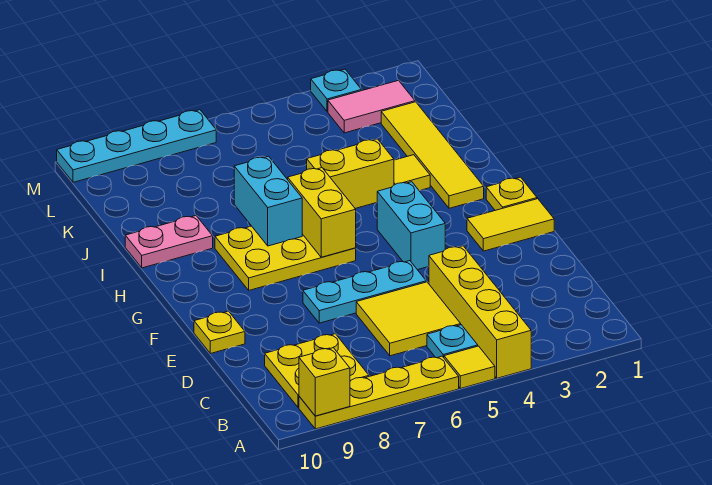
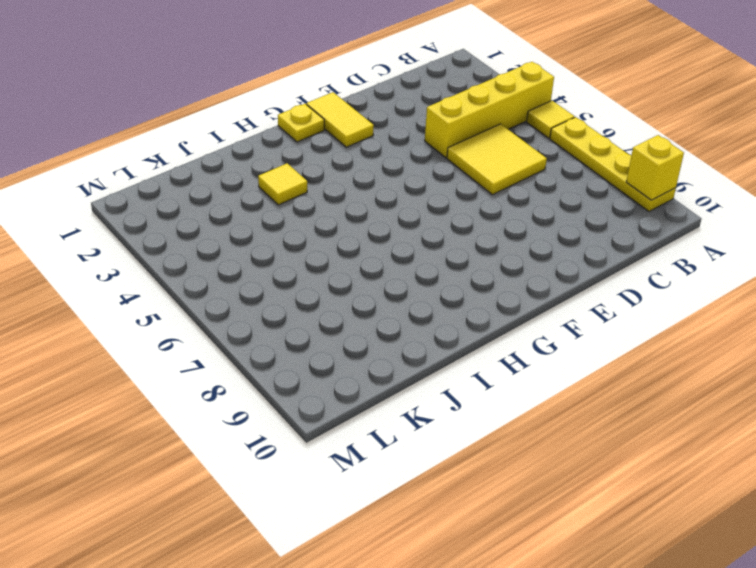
none -> cyan plate B5 level 1
none -> yellow plate B8:C9 level 1
none -> cyan plate E5:E7 level 1

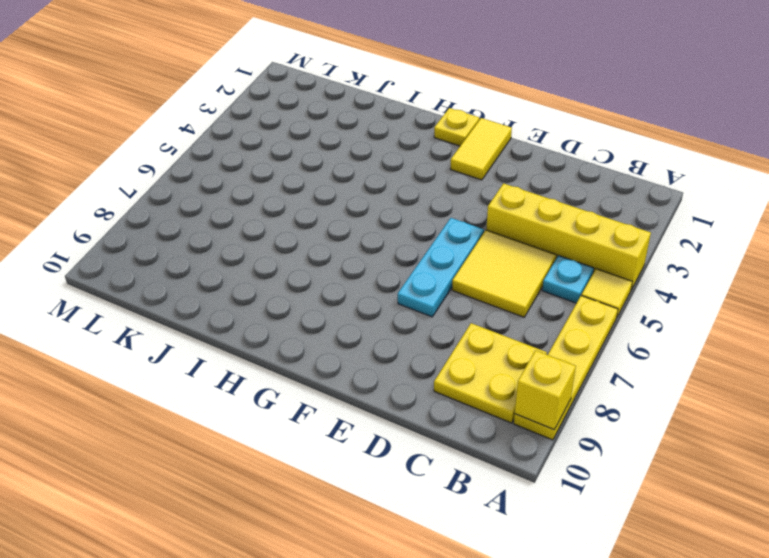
none -> yellow plate E10 level 1
none -> cyan brick F4:G4 level 1
none -> yellow plate G6:H8 level 1

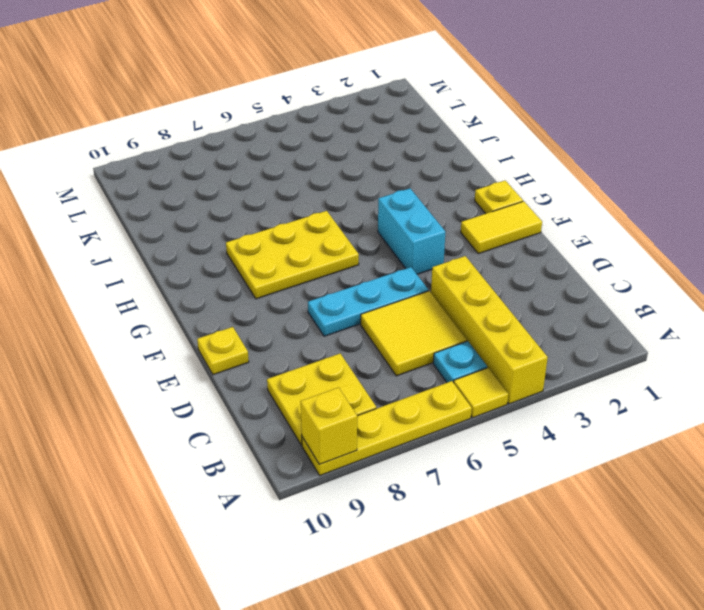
none -> yellow tile H2:K2 level 1
none -> yellow tile I3 level 1
none -> yellow brick I4:I5 level 1

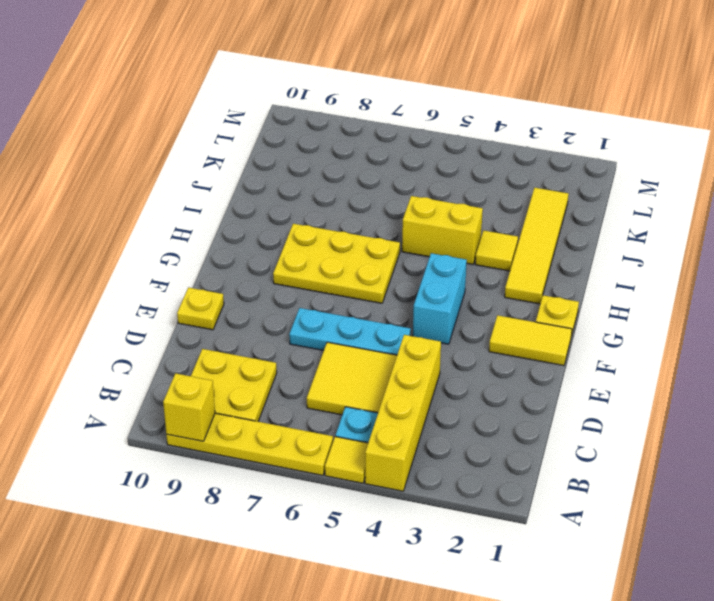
none -> pink plate I9:I10 level 1
none -> pink tile L2:L3 level 1
none -> cyan plate M3 level 1

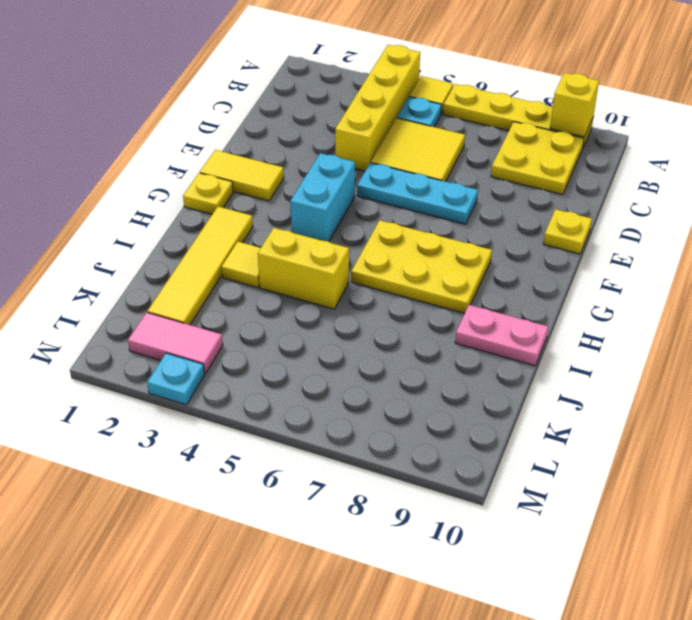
none -> cyan plate M7:M10 level 1
none -> yellow brick G6:H6 level 2
none -> cyan brick H7:I7 level 2

